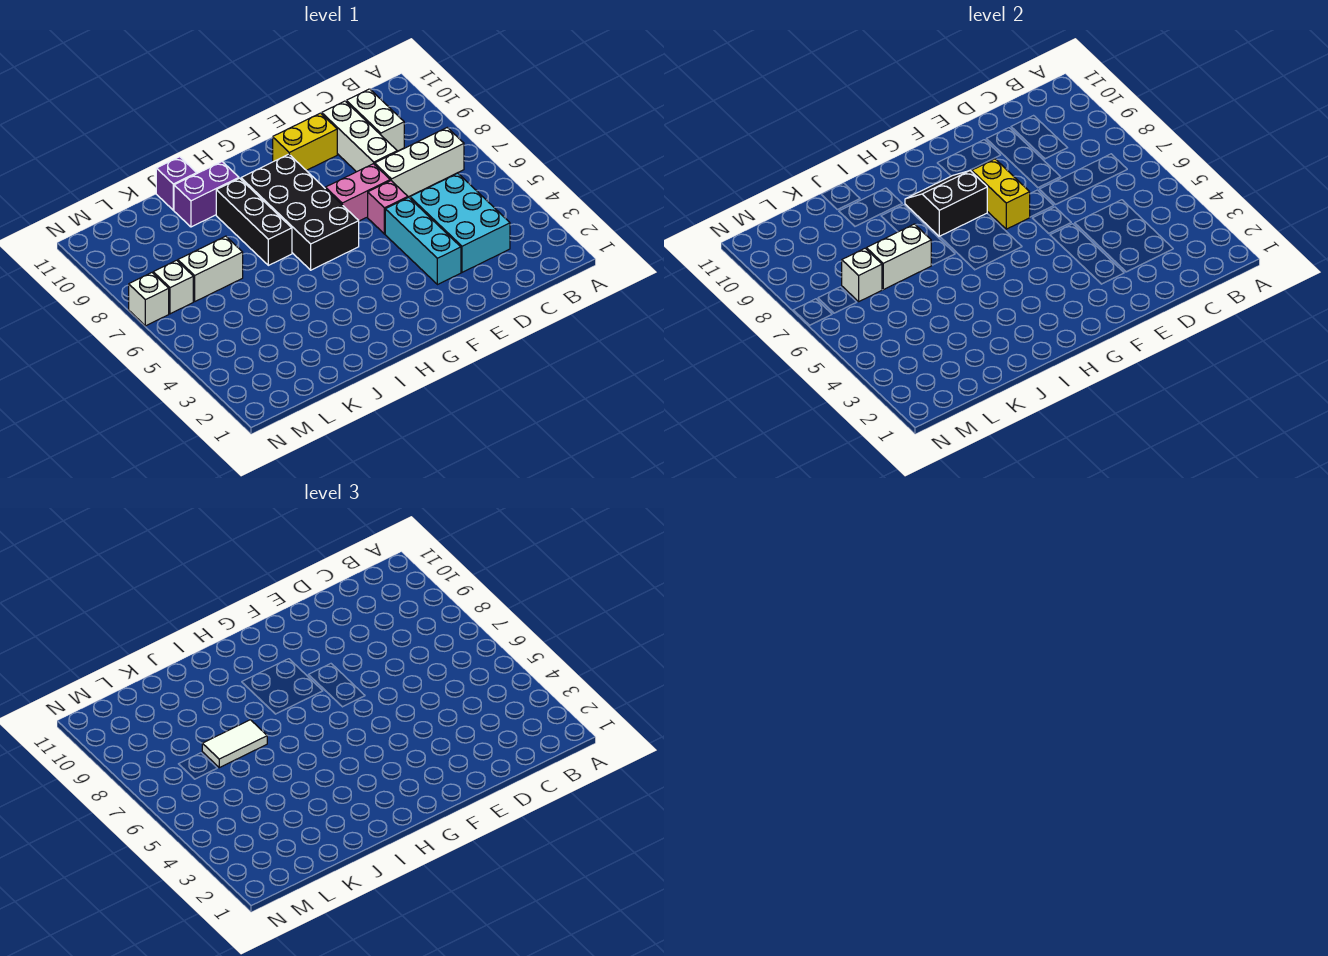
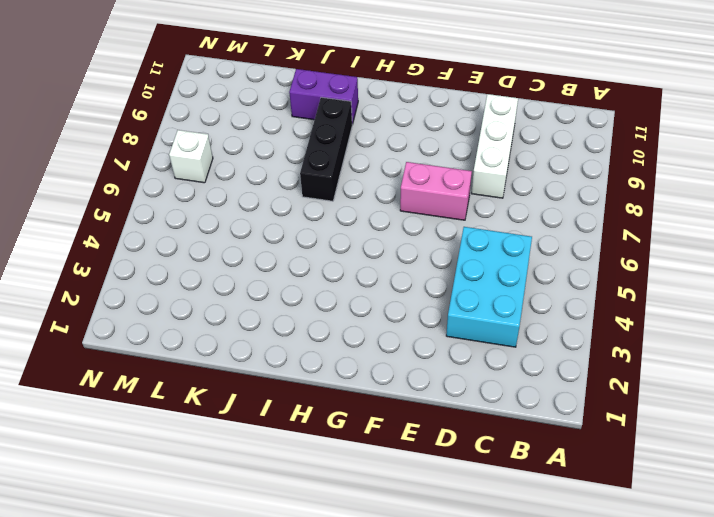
none -> white brick B7:D7 level 1
none -> white brick C9:C10 level 1
none -> cyan brick E3:E5 level 1

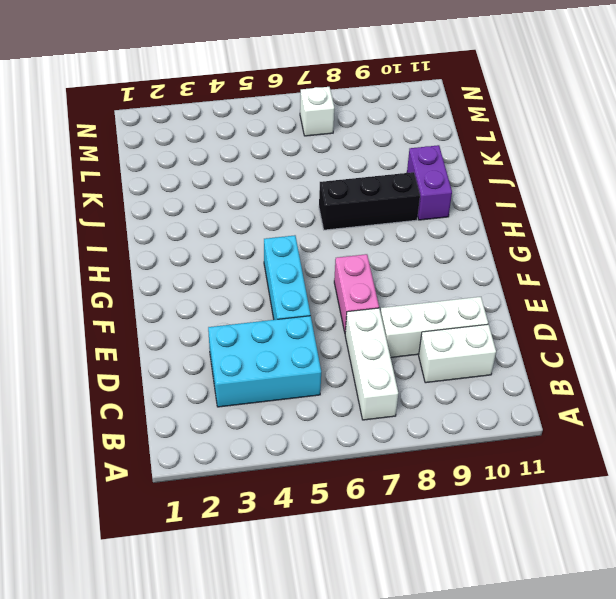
cyan brick E5:G5 level 1 -> cyan brick E3:E5 level 1
none -> pink brick E6 level 1
none -> yellow brick E10:F10 level 1
none -> black brick G6:H9 level 1

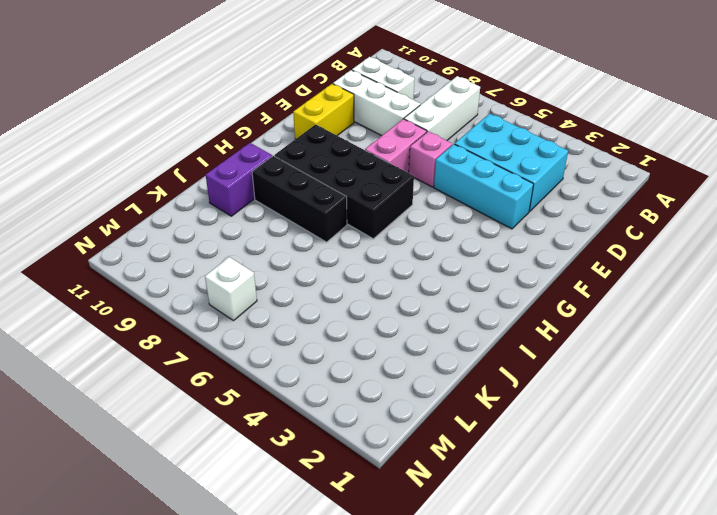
none -> purple brick J11 level 1
none -> white brick K7:L7 level 1
none -> white brick N7 level 1

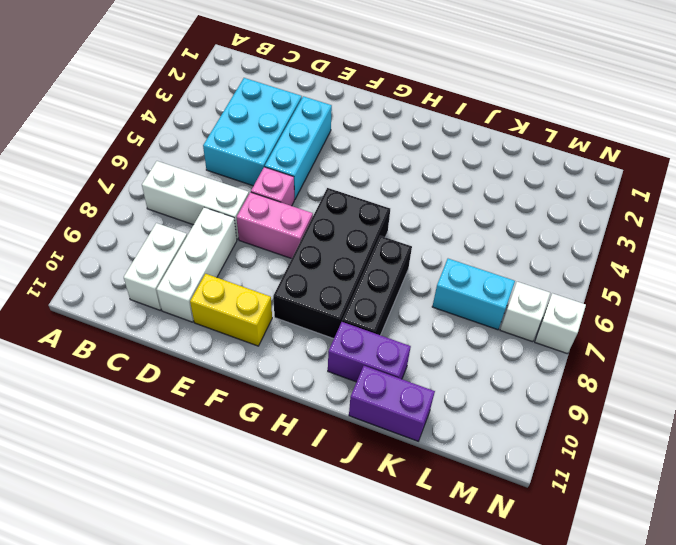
purple brick J11:K11 level 1 -> purple brick J11 level 1
cyan brick K7:L7 level 1 -> white brick K7:L7 level 1
none -> yellow brick F7:F8 level 2
none -> black slope G8:H9 level 2 top 8
none -> white brick J7:K7 level 2

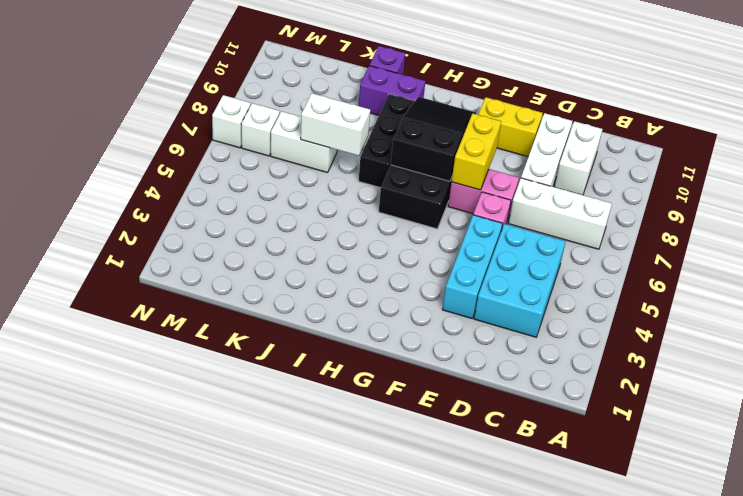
black slope G7:H9 level 2 top 7 -> black slope G8:H9 level 2 top 8
none -> white brick L7 level 2
none -> white tile J7:K7 level 3

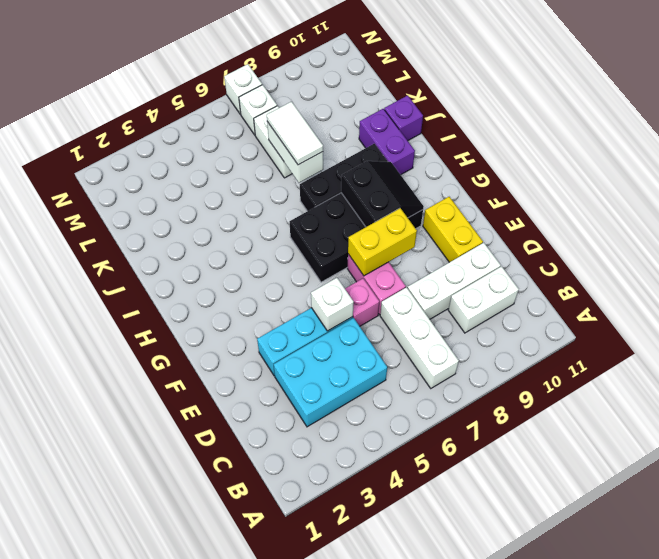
white brick E5 level 2 -> white brick L7 level 2

